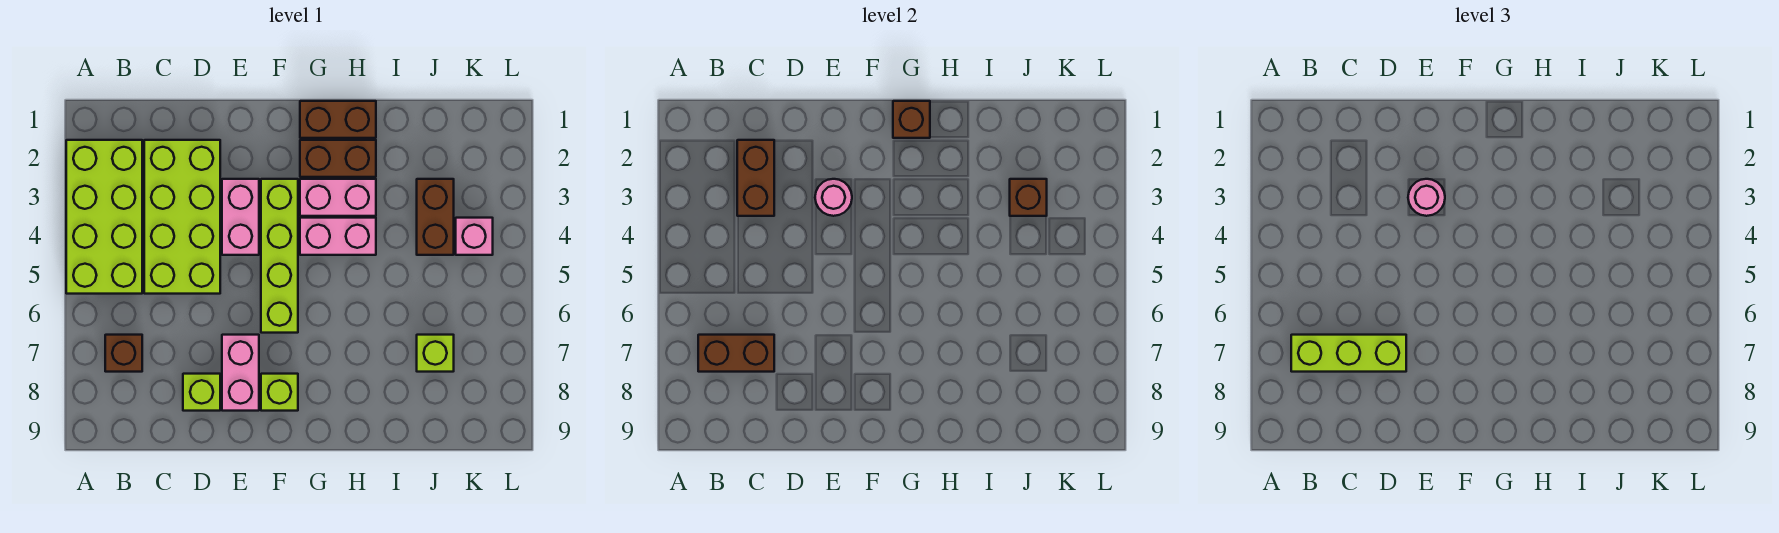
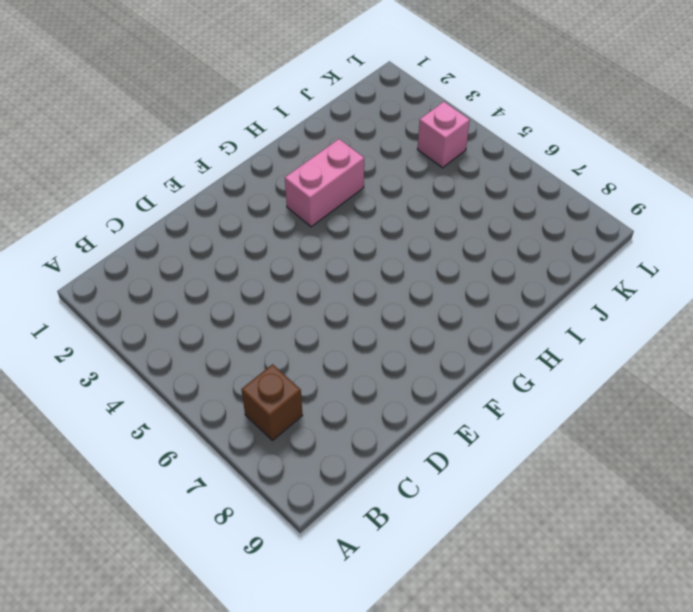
none -> lime brick A2:B5 level 1
none -> lime brick C2:D5 level 1
none -> lime brick D8 level 1

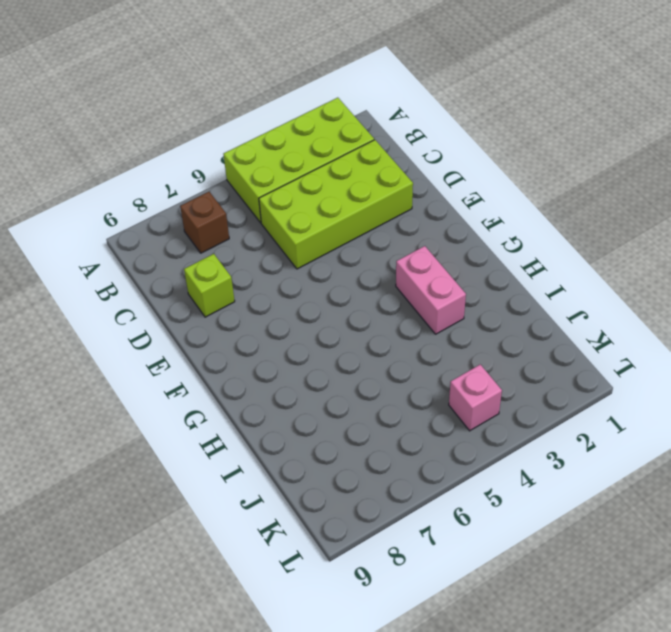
none -> pink brick E3:E4 level 1
none -> pink brick E7:E8 level 1
none -> lime brick F3:F6 level 1

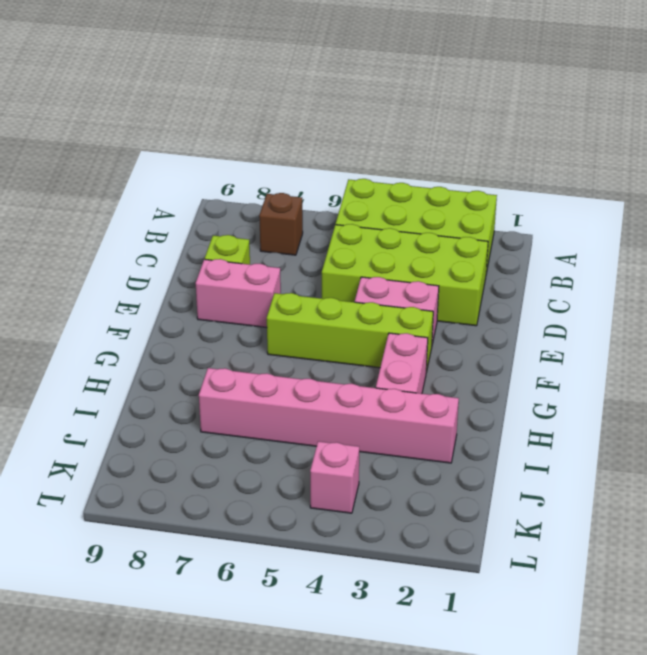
pink brick I2:I7 level 1 -> none
none -> lime brick F8 level 1
none -> brown brick G1:H1 level 1
none -> brown brick G2:H2 level 1

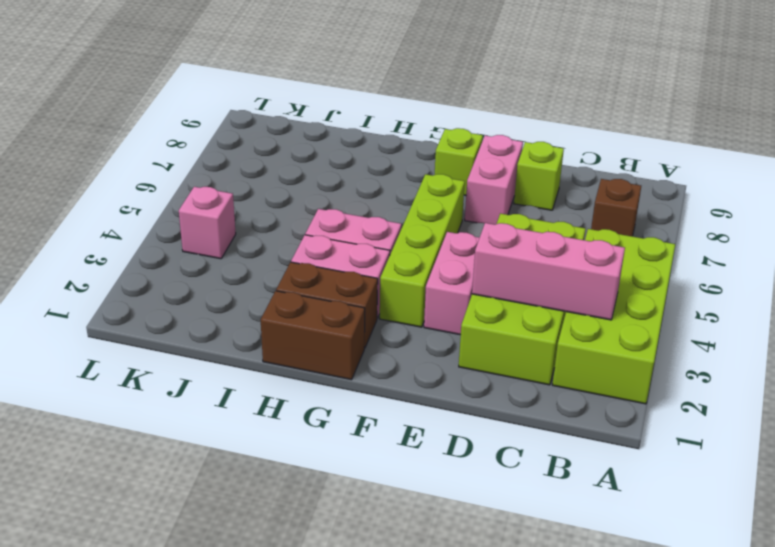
pink brick B3:D3 level 2 -> brown brick C2:C3 level 2
none -> brown brick J3:J4 level 1
none -> lime brick J7 level 1
none -> brown brick B7:C7 level 2

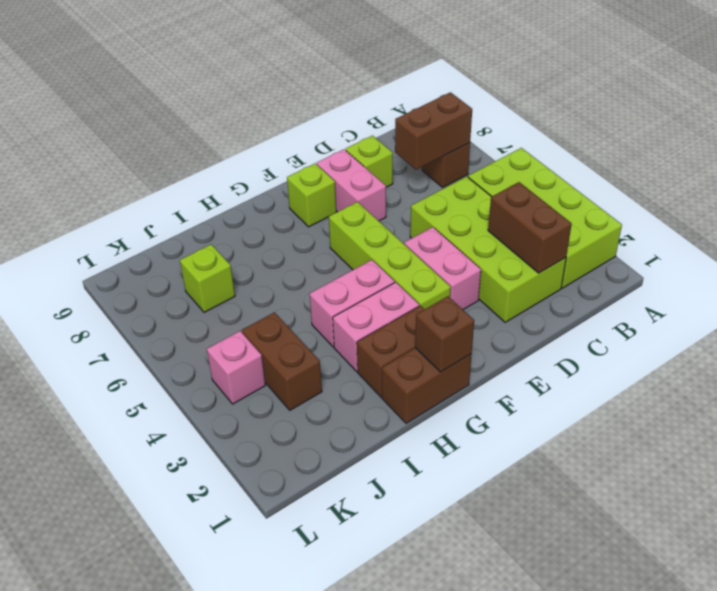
none -> pink round brick E3 level 2
none -> brown brick J3 level 2
none -> lime brick B7:D7 level 3

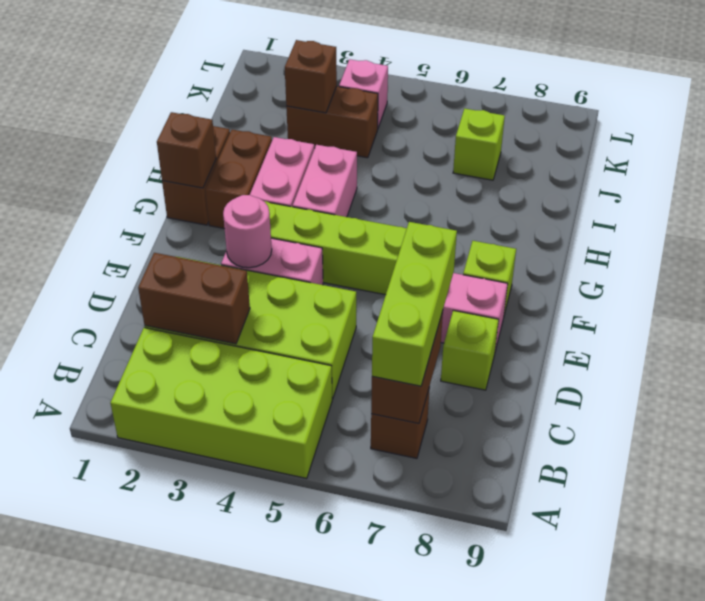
none -> pink round brick E3 level 3

